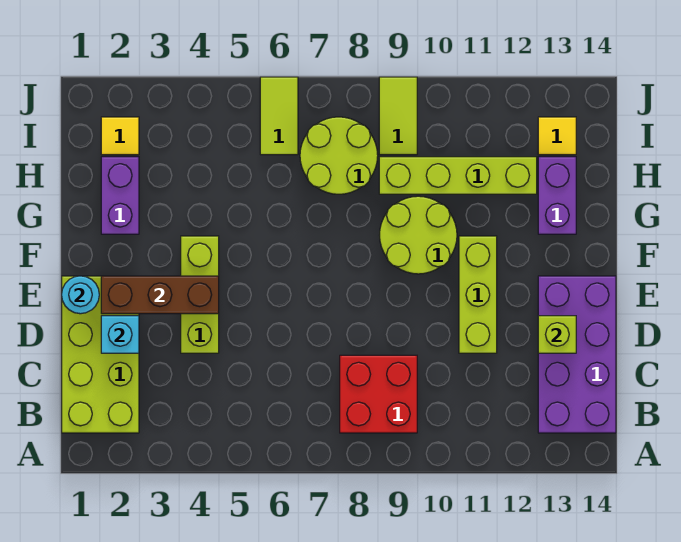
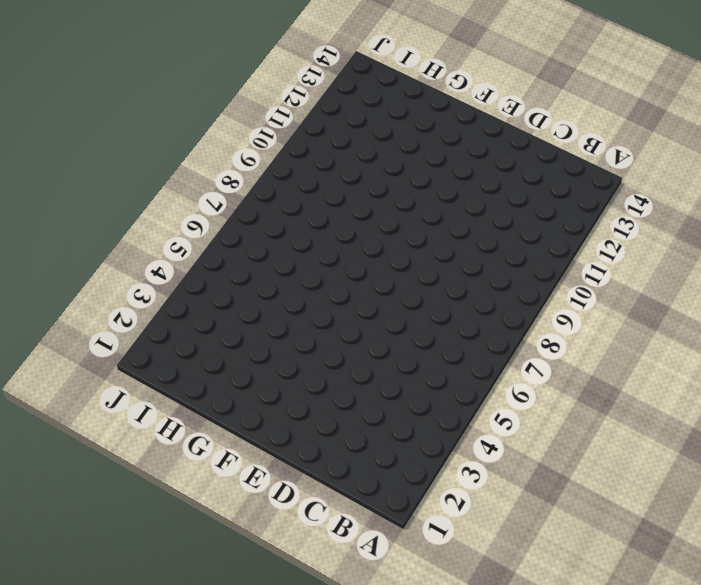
none -> lime brick B1:E2 level 1
none -> red brick B8:C9 level 1
none -> purple brick B13:E14 level 1

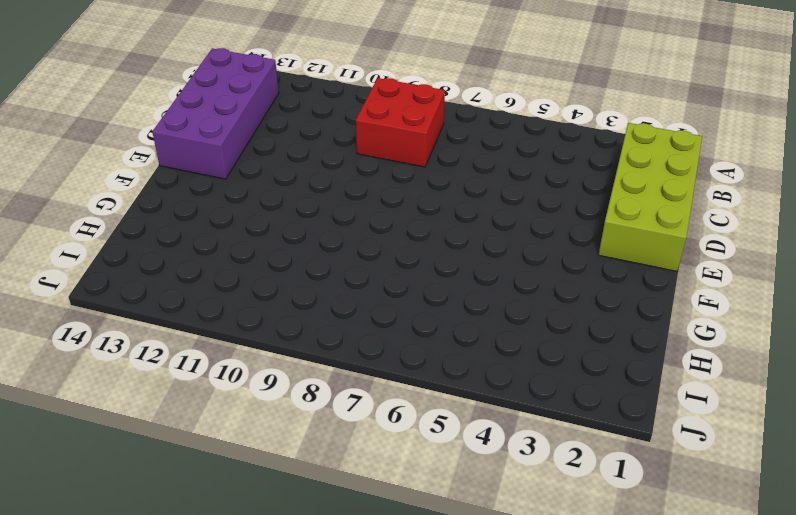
none -> lime brick D4:F4 level 1
none -> lime brick D11:F11 level 1
none -> lime round brick F9:G10 level 1

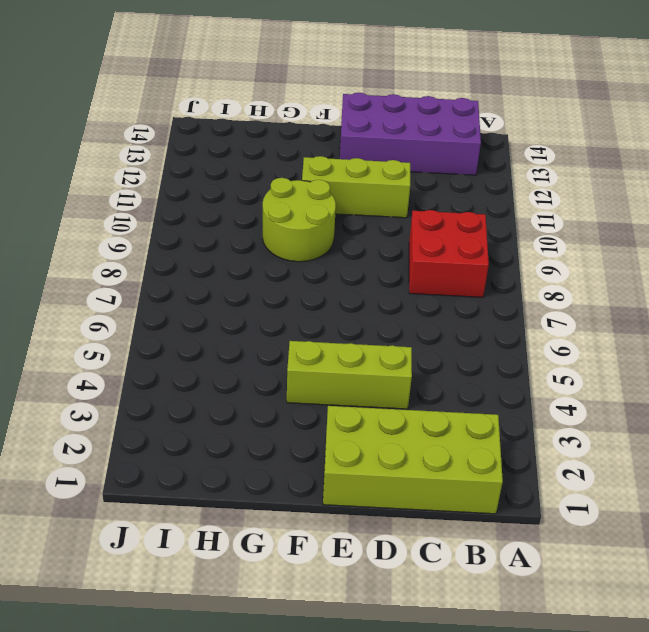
none -> purple brick G2:H2 level 1
none -> purple brick G13:H13 level 1
none -> lime round brick H7:I8 level 1

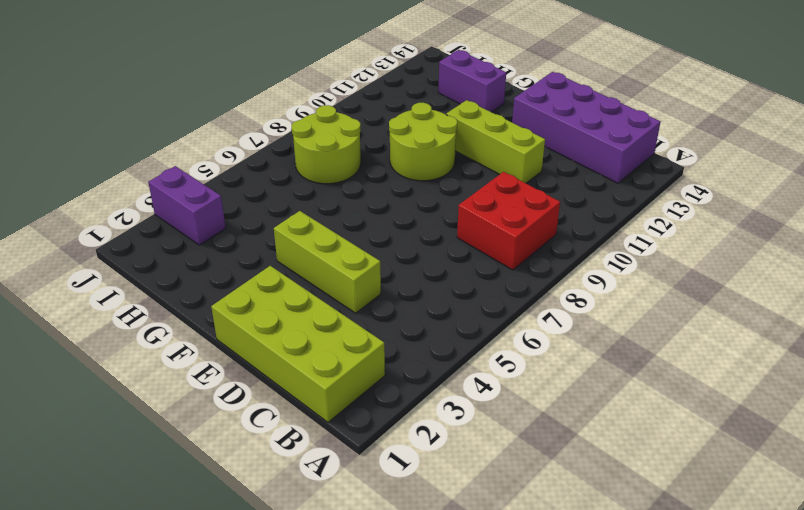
purple brick I3:J3 level 1 -> purple brick G2:H2 level 1
none -> lime brick H9:H12 level 1
none -> yellow tile I2 level 1
none -> lime tile I6:J6 level 1

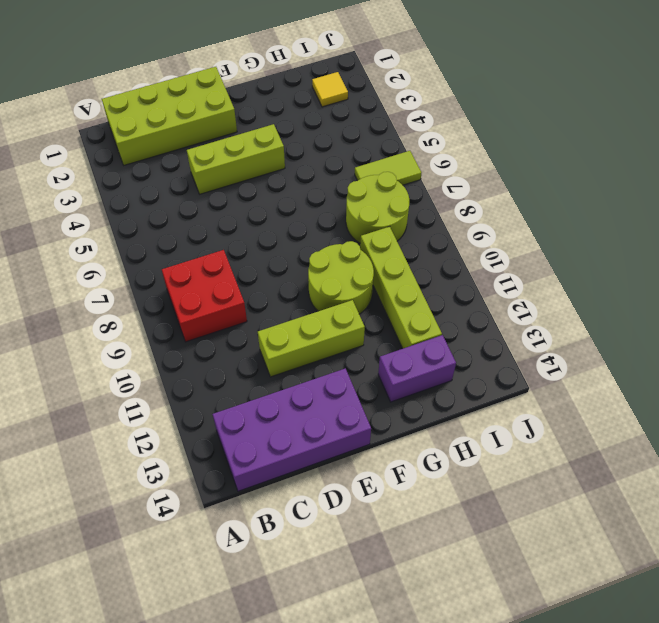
none -> purple brick G2:H2 level 1
none -> lime tile I9:J9 level 1
none -> yellow tile I13 level 1

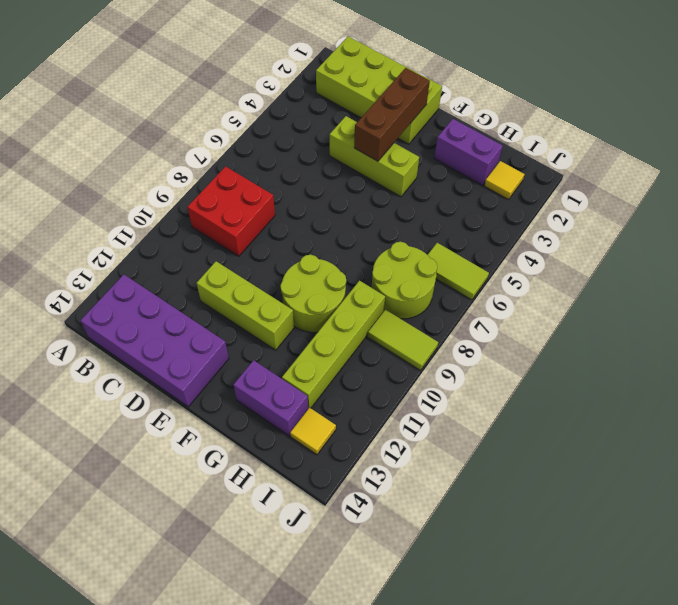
none -> cyan brick D2 level 2
none -> lime brick D13 level 2
none -> cyan round brick E1 level 2

